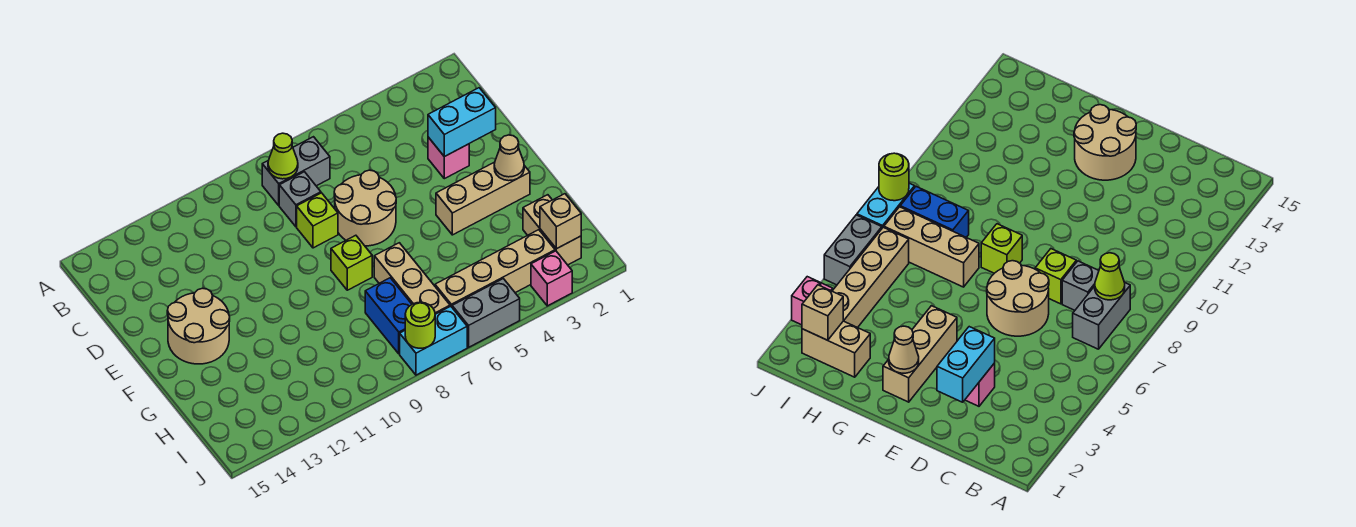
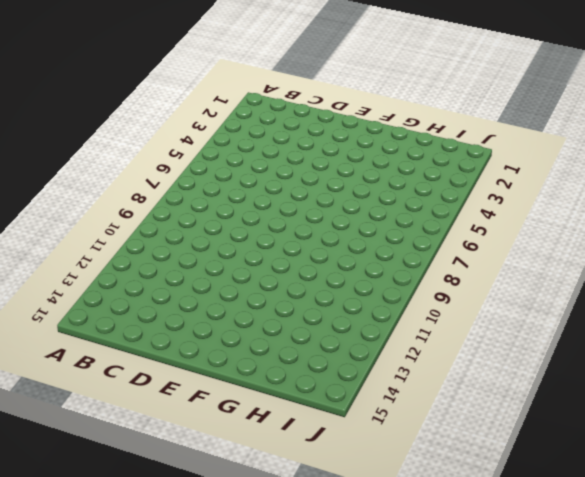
none -> grey brick B7:B8 level 1
none -> grey brick C8 level 1
none -> pink brick D3 level 1

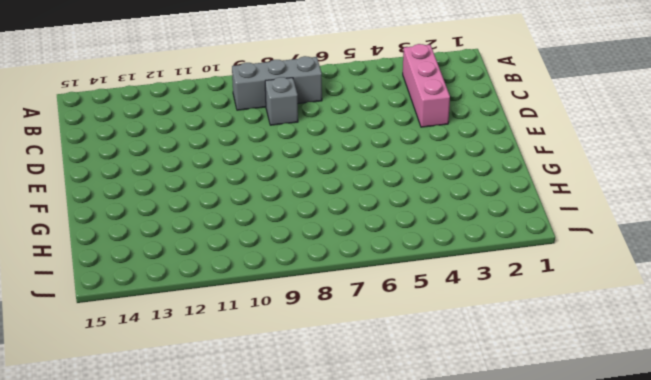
pink brick B3:D3 level 1 -> pink brick D3 level 1
grey brick B7:B9 level 1 -> grey brick B7:B8 level 1
none -> tan round brick D6:E7 level 1
none -> lime brick D8 level 1
none -> tan round brick E13:F14 level 1

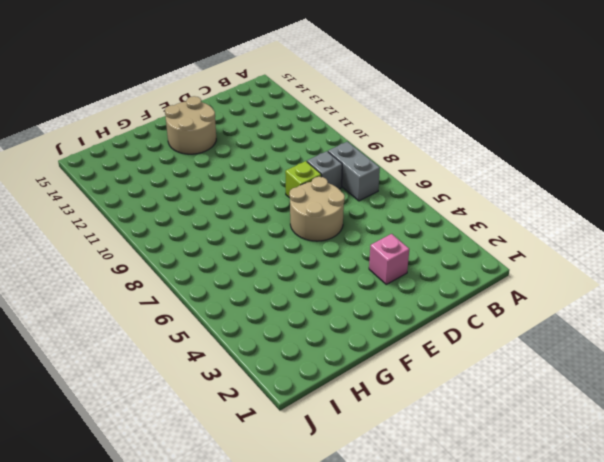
none -> tan brick F2:F4 level 1
none -> lime brick F8 level 1
none -> tan brick G7:I7 level 1

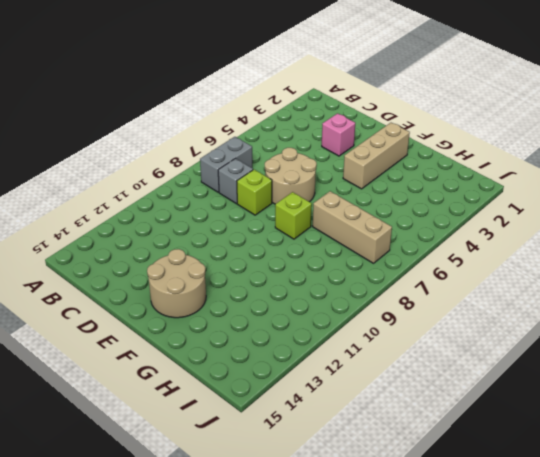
none -> tan brick H2:I2 level 1
none -> blue brick H8:I8 level 1
none -> tan brick I3:I6 level 1

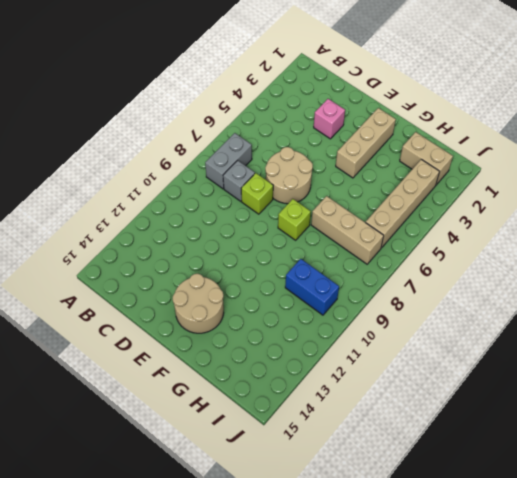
blue brick H10:I10 level 1 -> blue brick H8:I8 level 1
none -> pink brick J3 level 1
none -> grey brick J5:J6 level 1
none -> cyan brick J7:J8 level 1

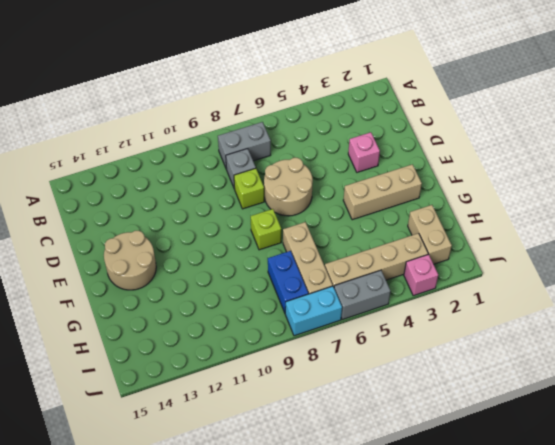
none -> lime cone B8 level 2
none -> cyan brick D2:D3 level 2
none -> tan cone F2 level 2

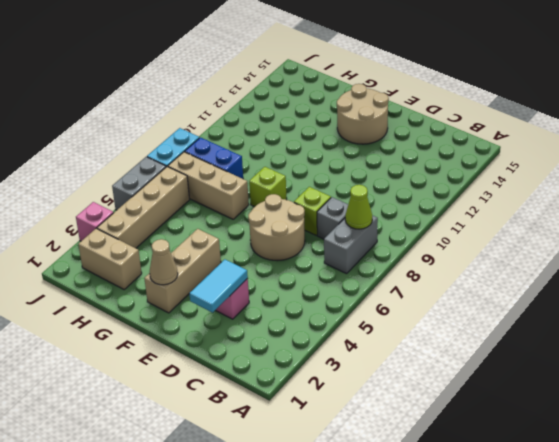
cyan tile D2:D3 level 2 -> cyan brick D2:D3 level 2
none -> tan brick I2 level 2
none -> lime round brick J8 level 2

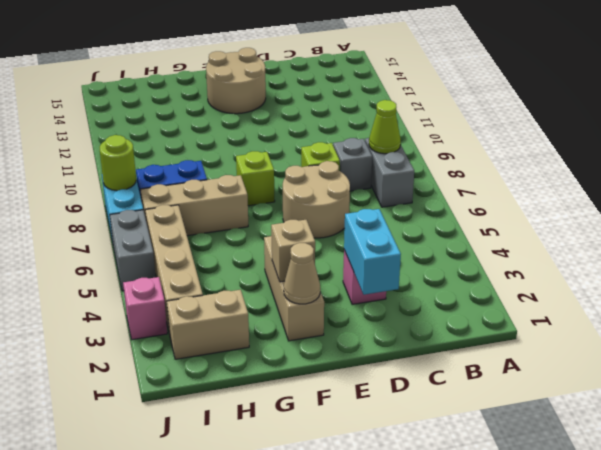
tan brick F3 level 2 -> tan brick I2 level 2

